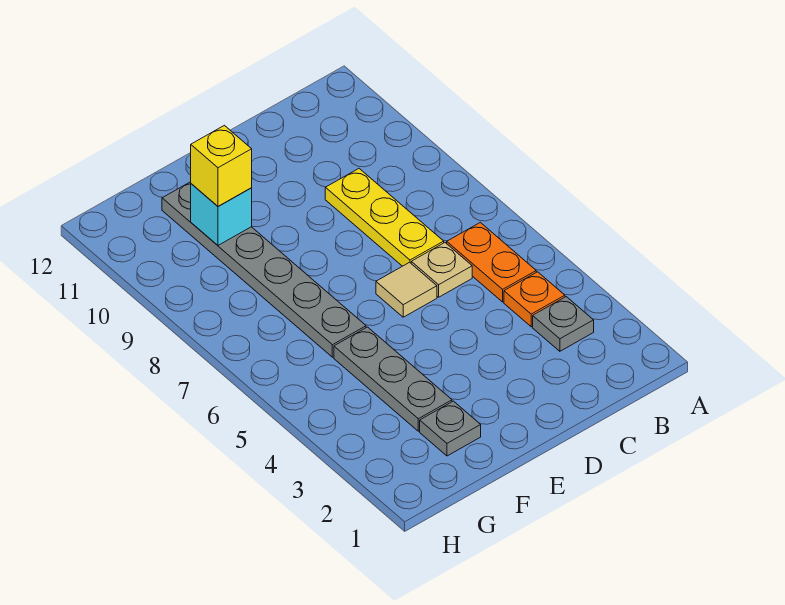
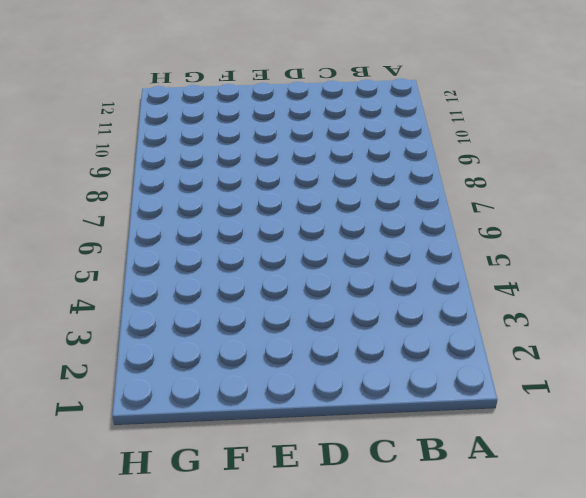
none -> grey plate B3 level 1
none -> orange plate B4 level 1

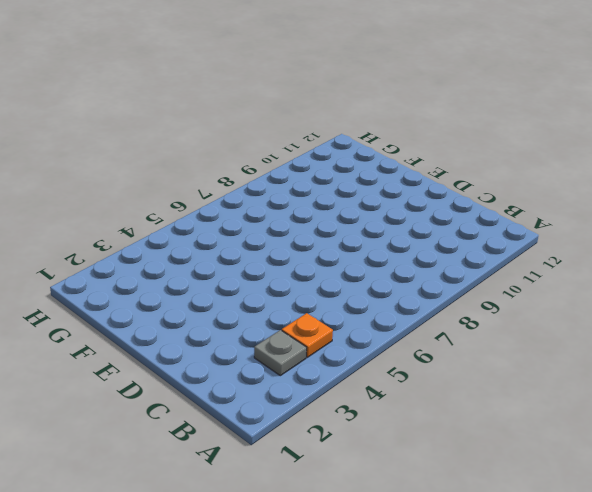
none -> orange plate B5:B6 level 1
none -> tan plate C6 level 1

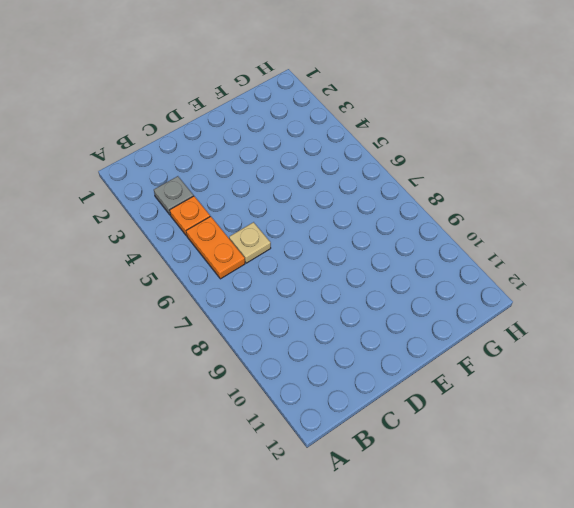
none -> yellow plate C7:C9 level 1
none -> tan tile D6 level 1

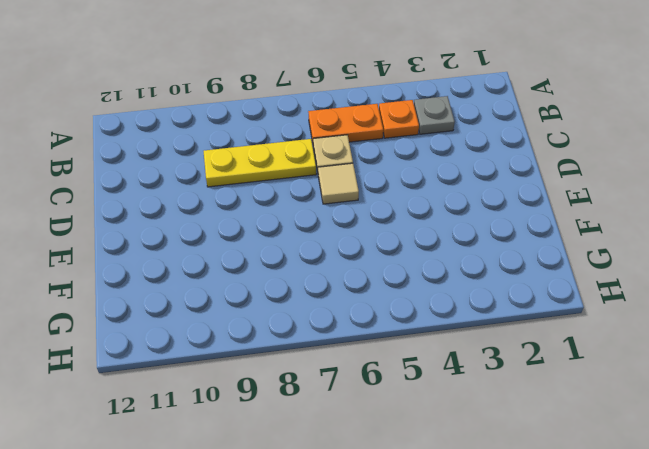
none -> grey plate F2 level 1
none -> grey plate F3:F5 level 1

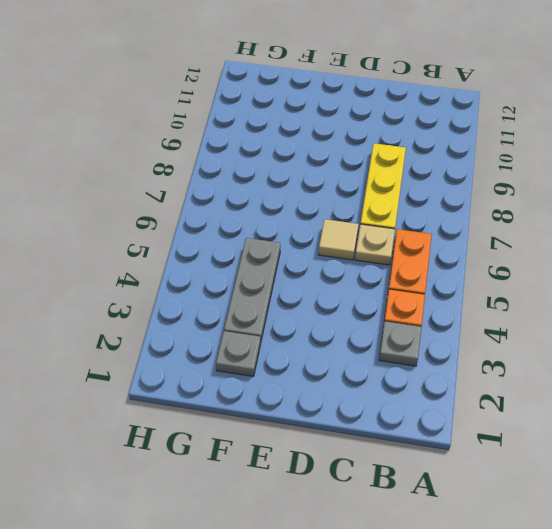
none -> grey plate F6:F11 level 1
none -> cyan brick F10 level 2

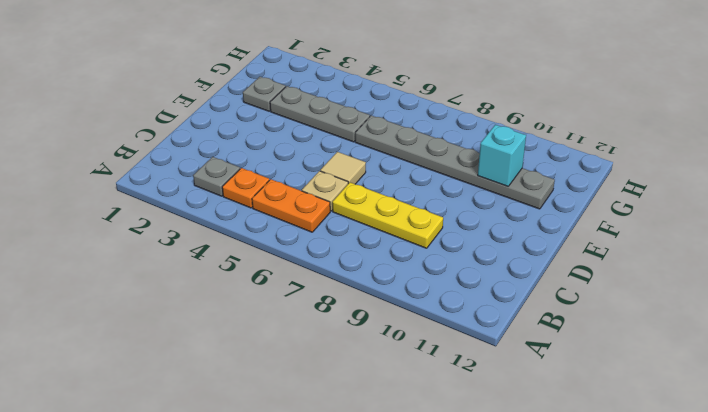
none -> yellow brick F10 level 3

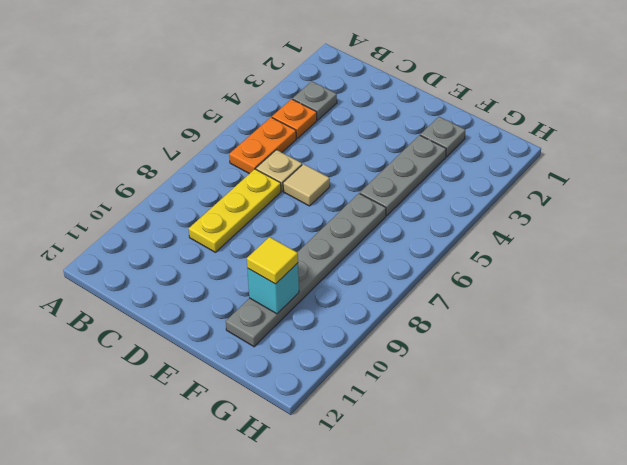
yellow tile F10 level 3 -> yellow brick F10 level 3

